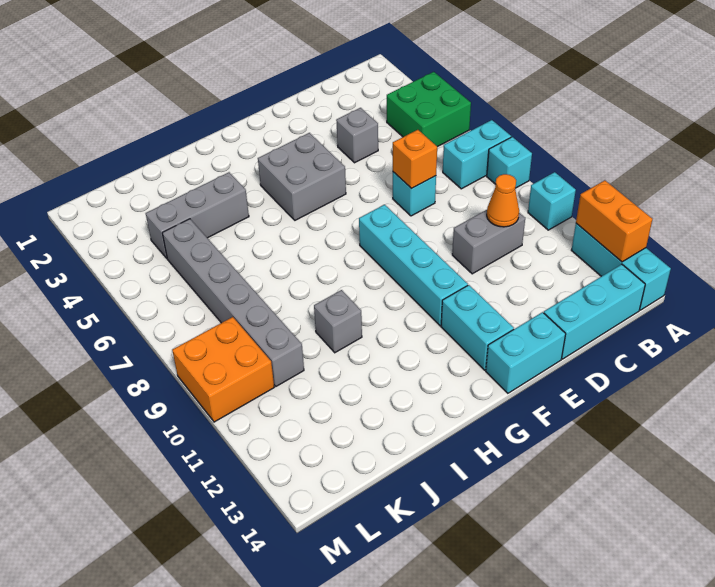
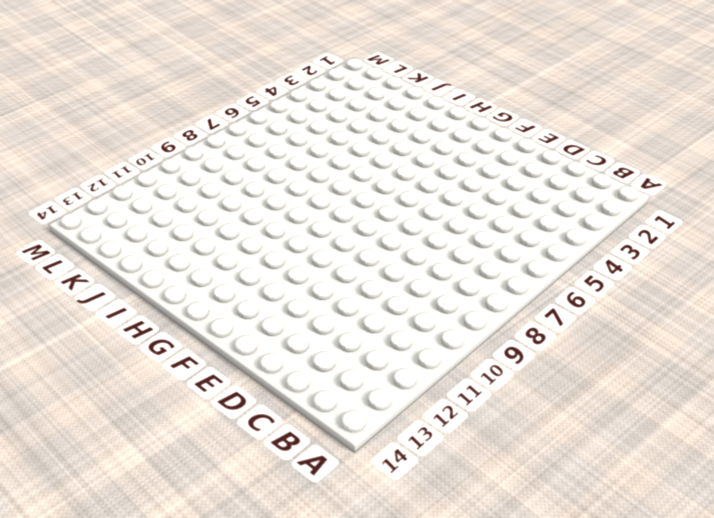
none -> green brick A4:B5 level 1
none -> cyan brick A7:B7 level 1
none -> cyan brick A8 level 1

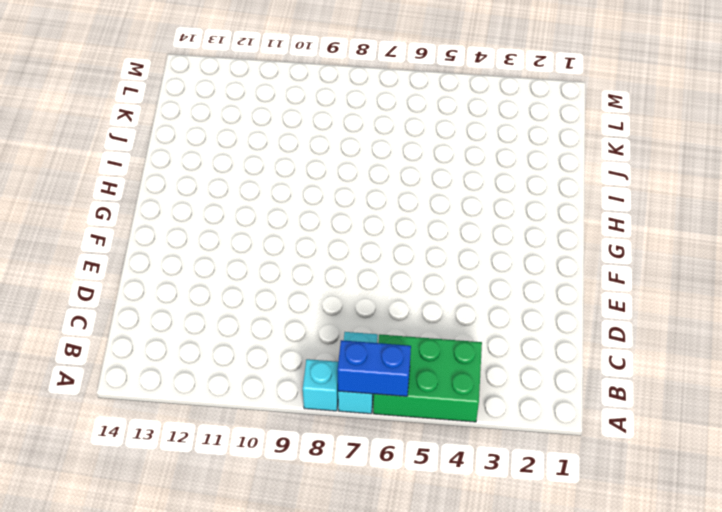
green brick A4:B6 level 1 -> green brick A4:B5 level 1
blue brick A6:A7 level 2 -> none
none -> cyan brick A10 level 1
none -> cyan brick A12:A14 level 1
none -> cyan brick B14:D14 level 1

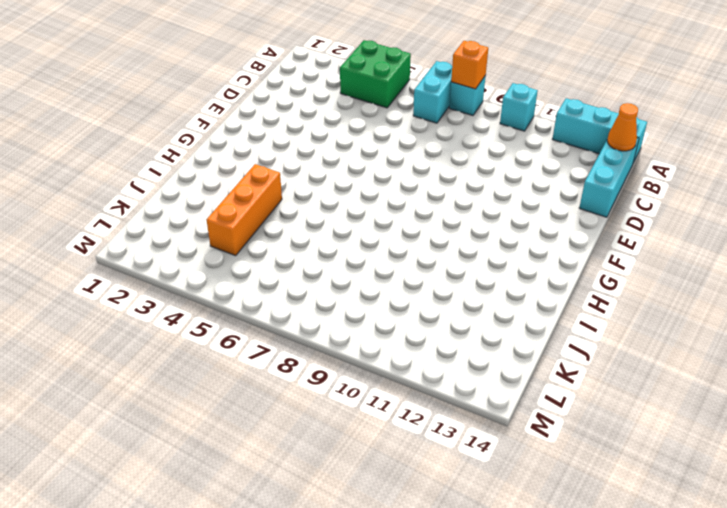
orange brick A8 level 2 -> orange brick D7 level 2
orange cone B14 level 2 -> orange cone C10 level 2
orange brick I4:K4 level 1 -> grey brick I4:K4 level 1
none -> grey brick C10:D10 level 1
none -> grey brick D4 level 1
none -> cyan brick D7 level 1

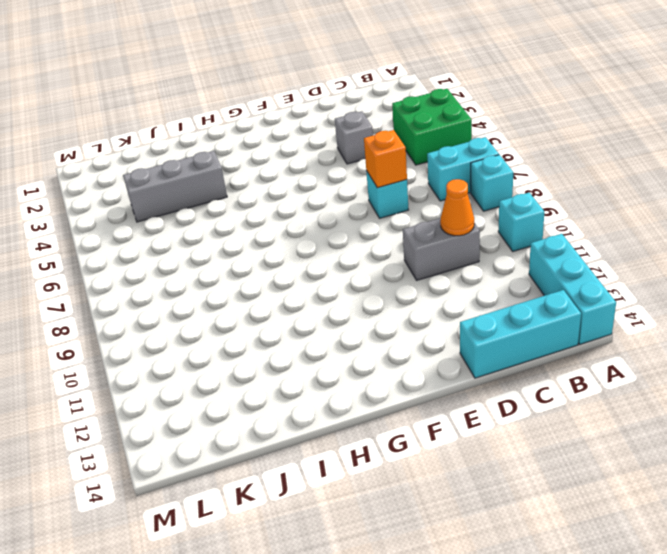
none -> cyan brick E14:F14 level 1
none -> grey brick F4:G5 level 1
none -> cyan brick F8:F11 level 1

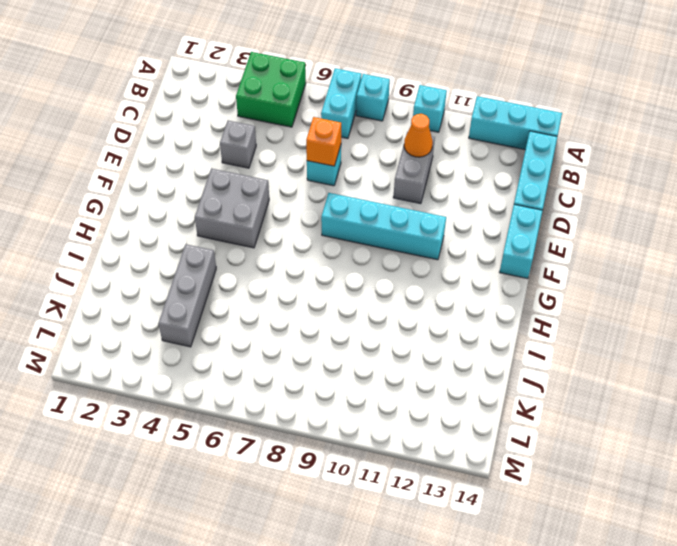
none -> cyan brick F12:F13 level 1
none -> grey brick I10 level 1
none -> grey brick K5:K10 level 1

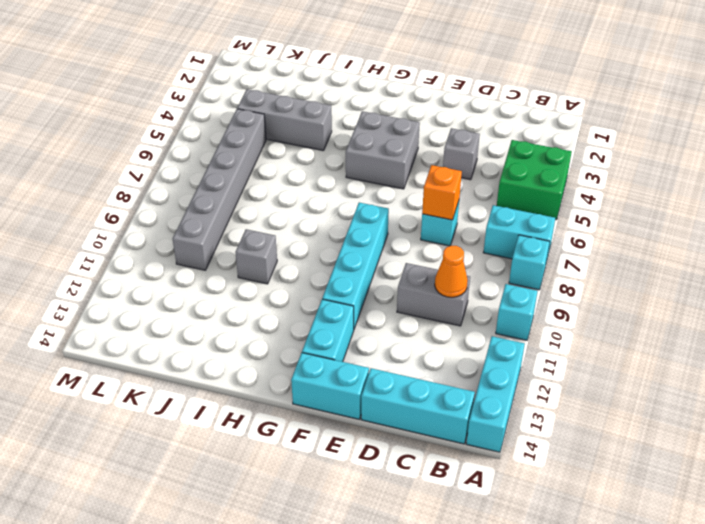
none -> orange brick L9:M10 level 1
none -> orange brick A12:A13 level 2

